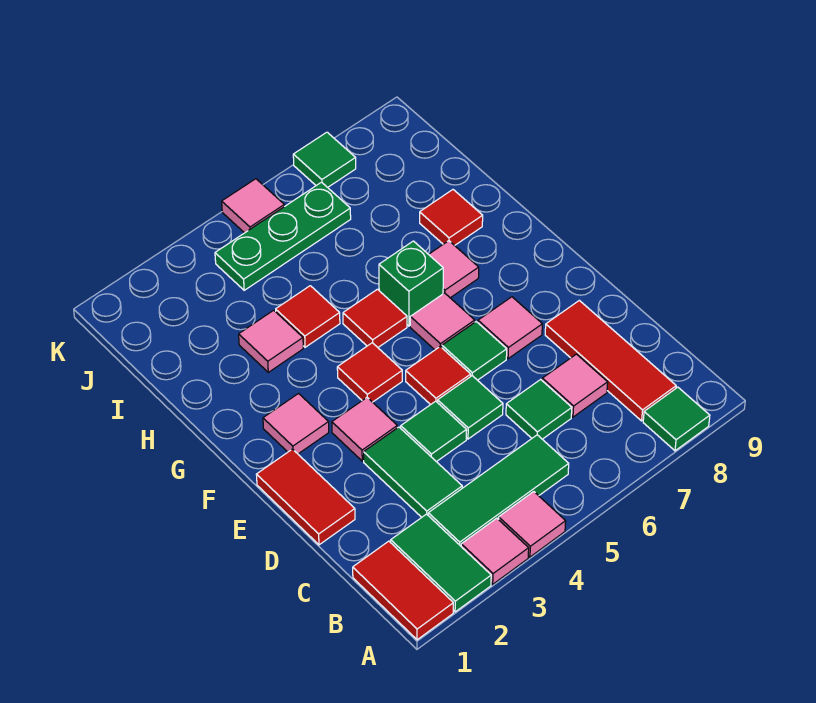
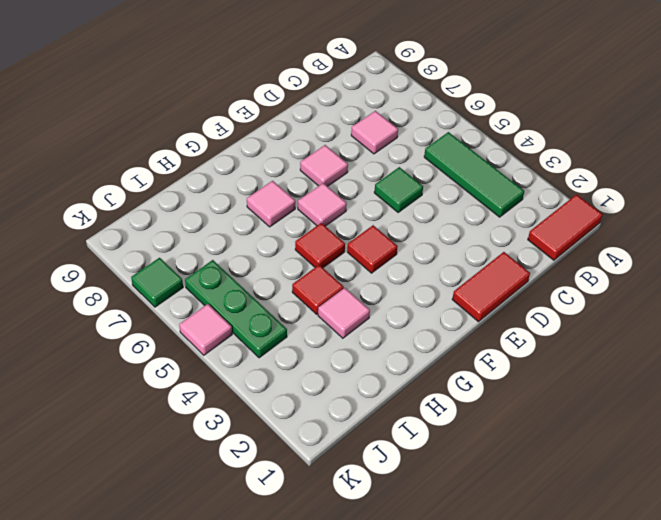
none -> green tile A2:B2 level 1
none -> pink tile A3 level 1
none -> pink tile A4 level 1

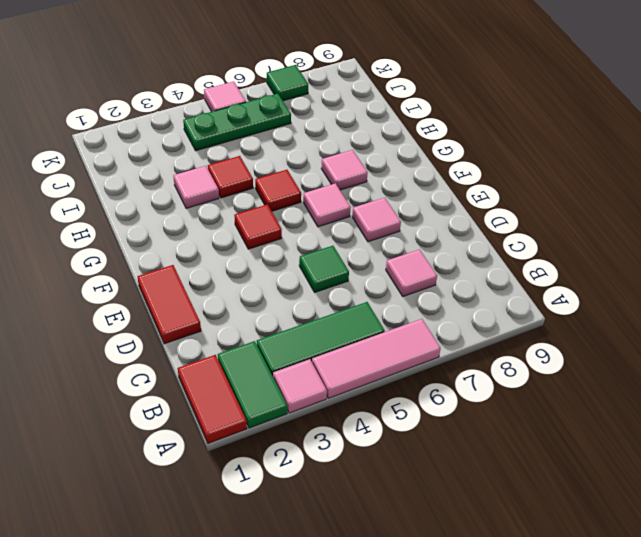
pink tile A4:A6 level 1 -> pink tile A4 level 1
none -> green tile A8 level 1
none -> red tile B8:D8 level 1
none -> green tile C3:D3 level 1

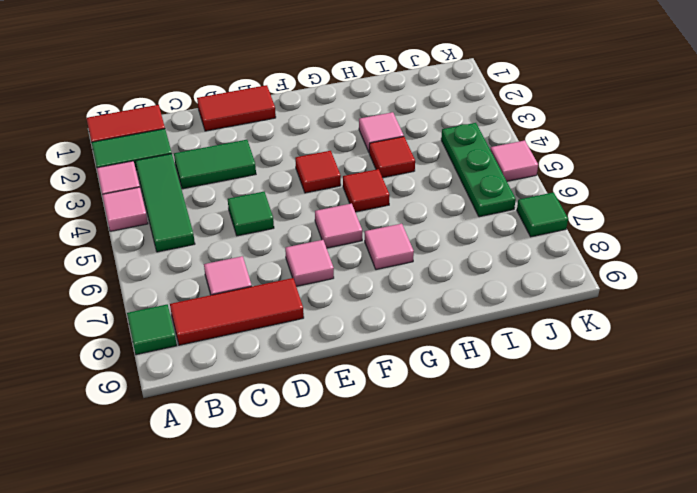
none -> green tile C6 level 1
none -> green tile D4 level 1
none -> pink tile E3 level 1

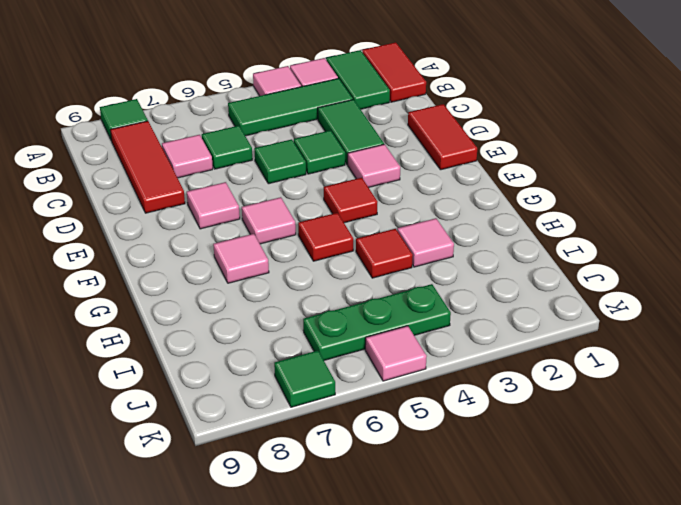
none -> red tile E5 level 1
none -> green tile E6 level 1
none -> pink tile F2 level 1

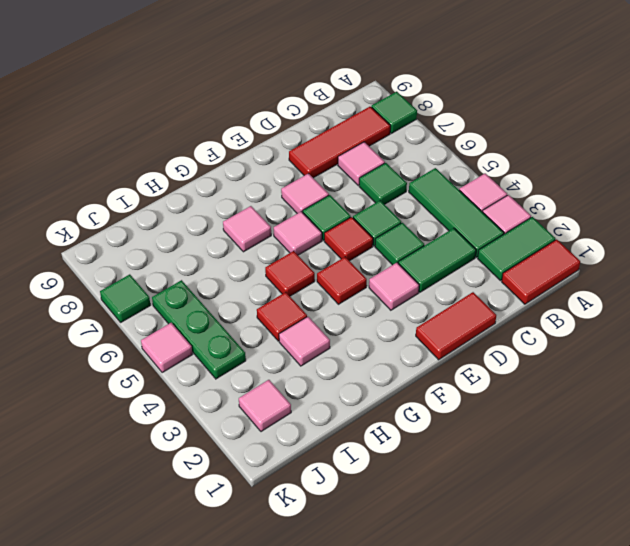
pink tile J2 level 1 -> pink tile F2 level 1
none -> green brick G6 level 1
none -> red tile H8 level 1

